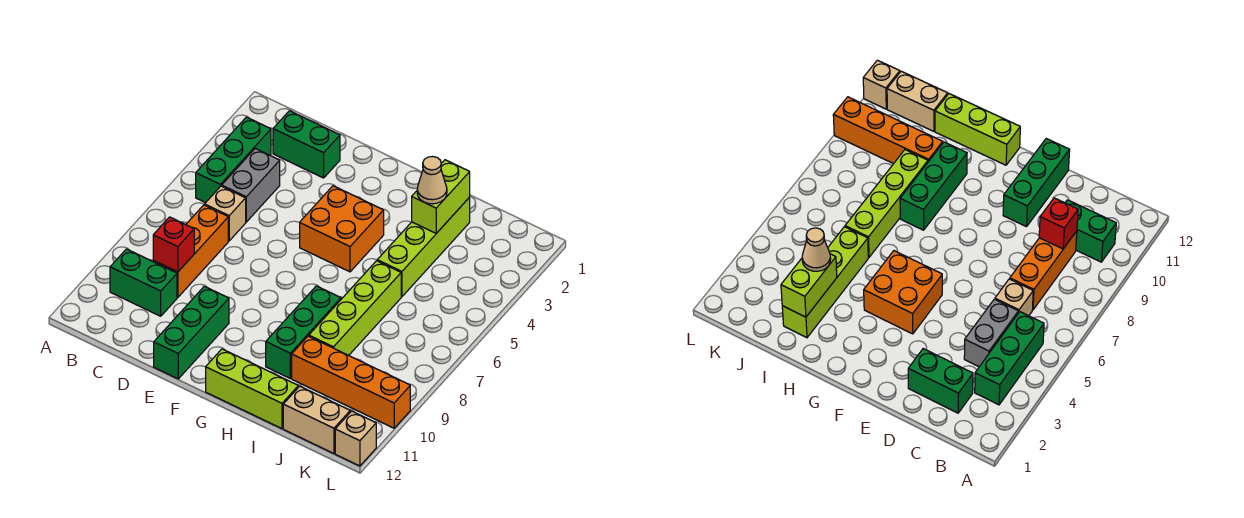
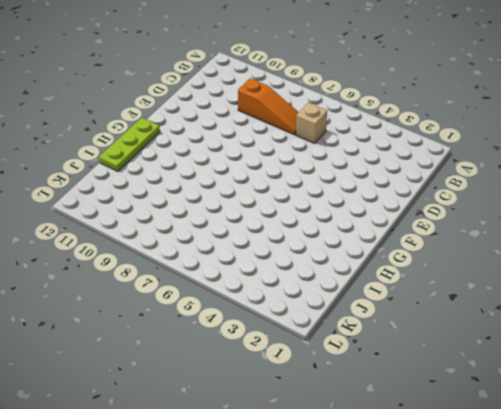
orange slope C7:C9 level 1 top 9 -> orange brick C7:C9 level 1
lime plate G12:I12 level 1 -> lime brick G12:I12 level 1
none -> green brick B3:B5 level 1
none -> green brick B10:C10 level 1
none -> green brick C2:D2 level 1

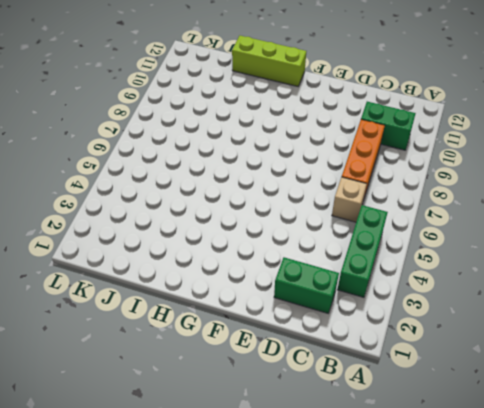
none -> grey brick C4:C5 level 1
none -> green brick E10:E12 level 1
none -> orange brick F4:G5 level 1

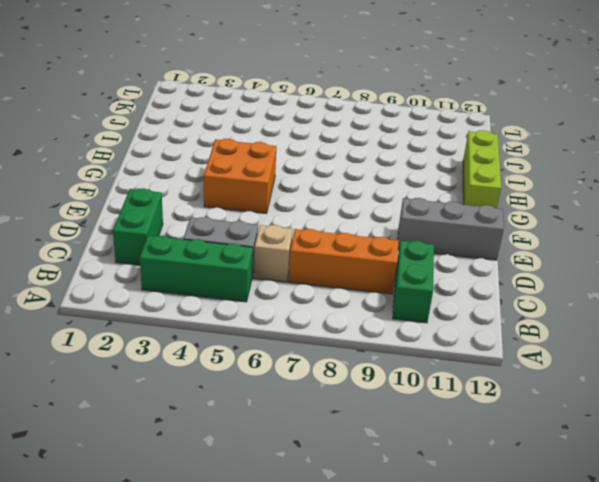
grey brick E10:E12 level 1 -> green brick E10:E12 level 1
none -> green brick H8:H10 level 1
none -> lime brick I2:I5 level 1
none -> lime brick I6:I9 level 1

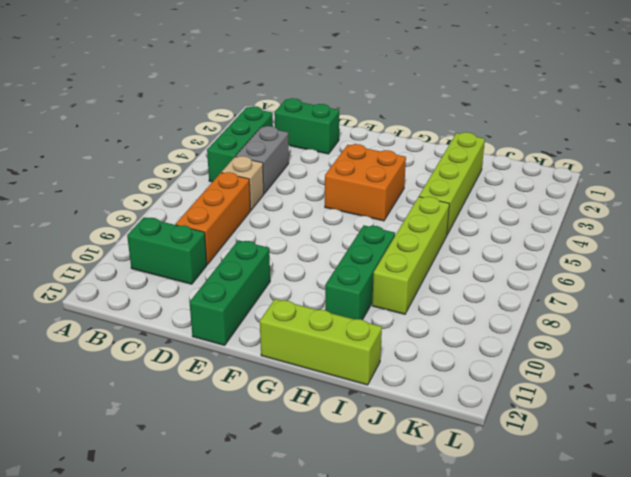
none -> orange brick I10:L10 level 1
none -> tan brick J12:K12 level 1
none -> tan brick L12 level 1

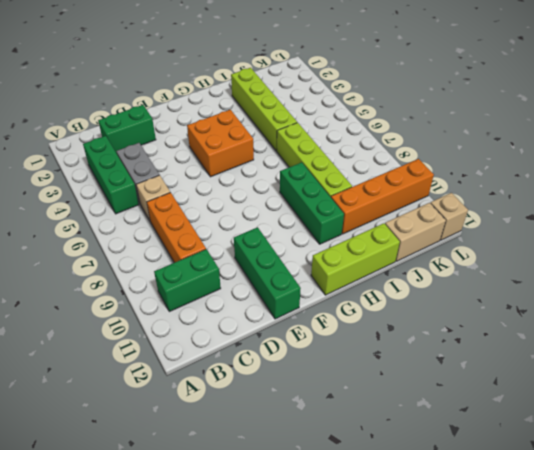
none -> red brick C9 level 2
none -> lime brick I2:I3 level 2
none -> tan cone I3 level 3

